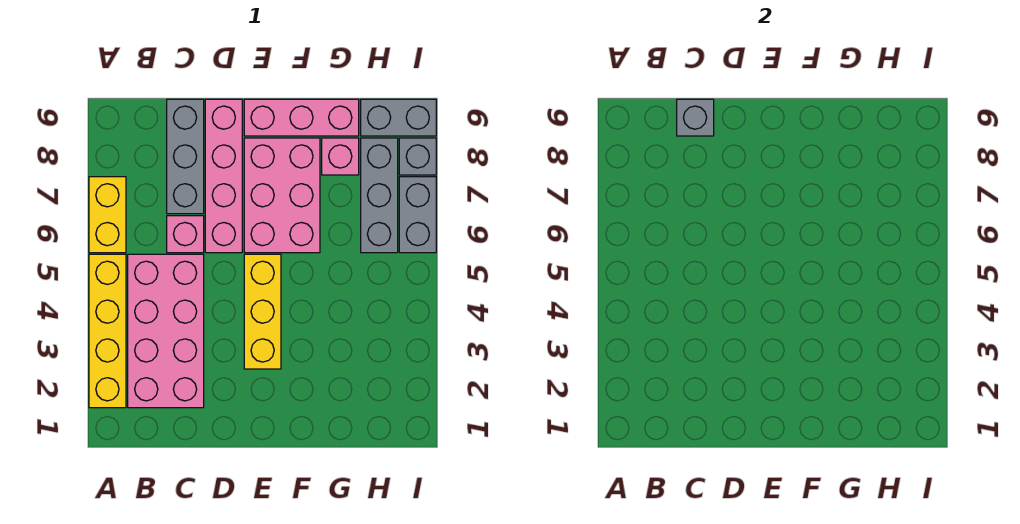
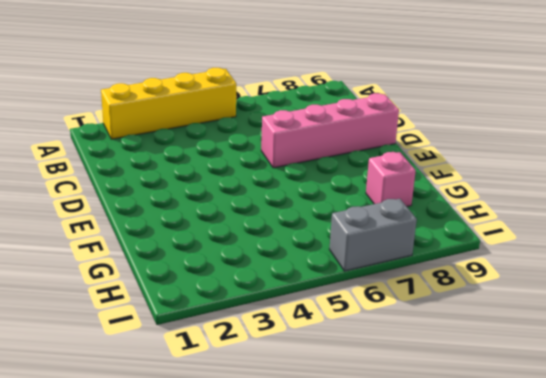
none -> yellow brick A6:A7 level 1
none -> pink brick B2:C5 level 1
none -> pink brick C6 level 1

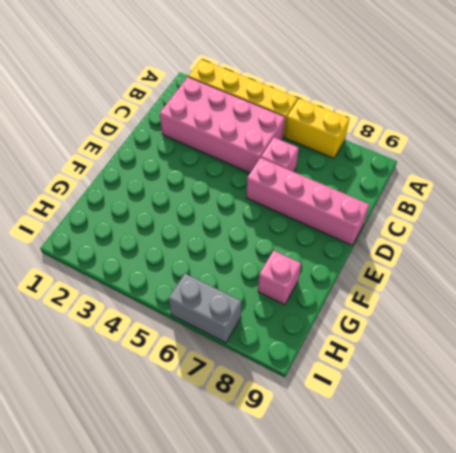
none -> grey brick C7:C9 level 1
none -> yellow brick E3:E5 level 1
none -> pink brick E6:F8 level 1

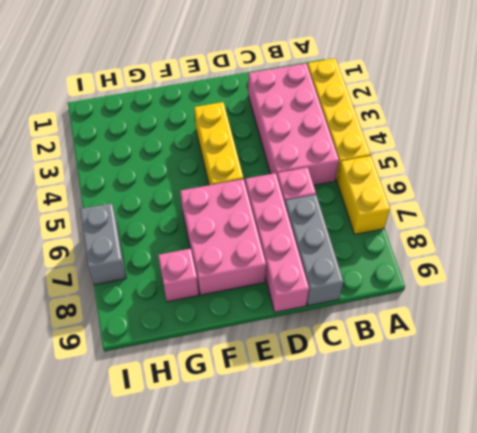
none -> pink brick E9:G9 level 1
none -> grey brick H6:H8 level 1
none -> grey brick H9:I9 level 1

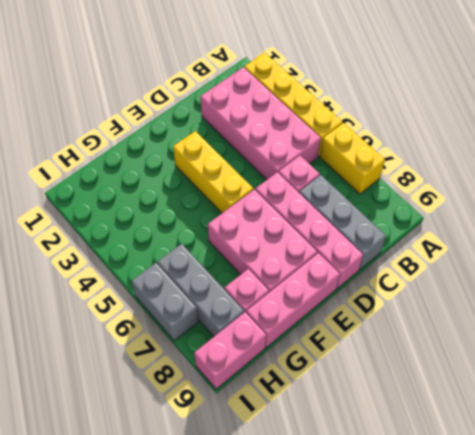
pink brick H9:I9 level 1 -> grey brick H9:I9 level 1
none -> grey brick I8 level 1
none -> grey brick C9 level 2

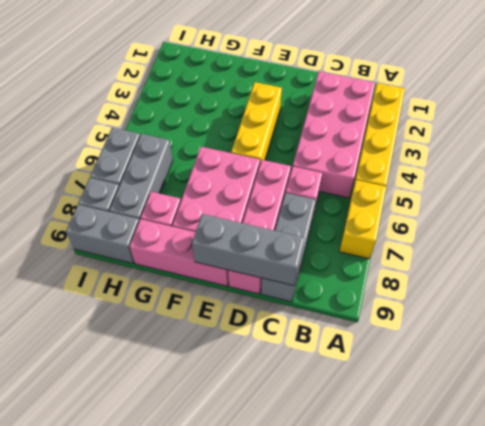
grey brick C9:E9 level 2 -> grey brick C9 level 2

